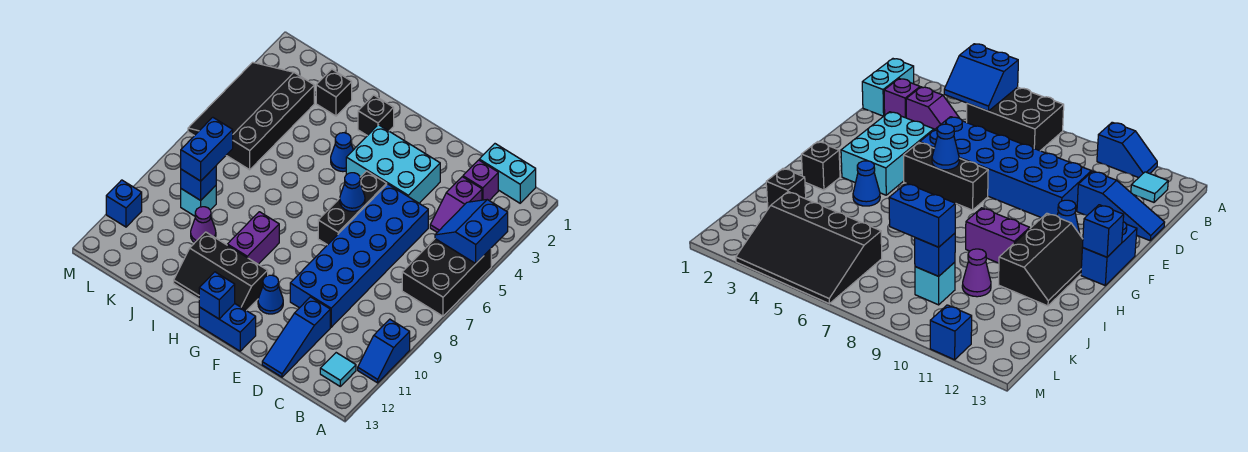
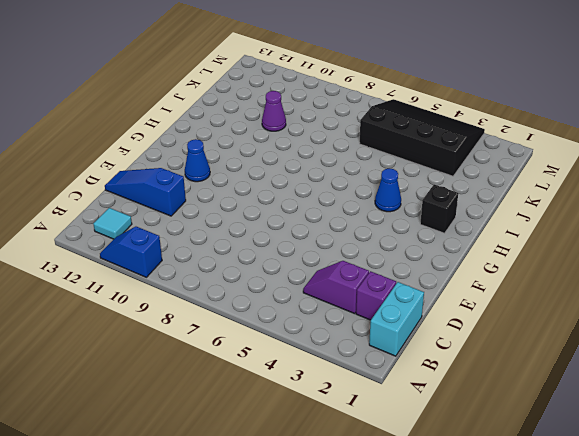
none -> black brick A5:B7 level 1
none -> blue brick D5:E10 level 1
none -> cyan brick E3:G4 level 1

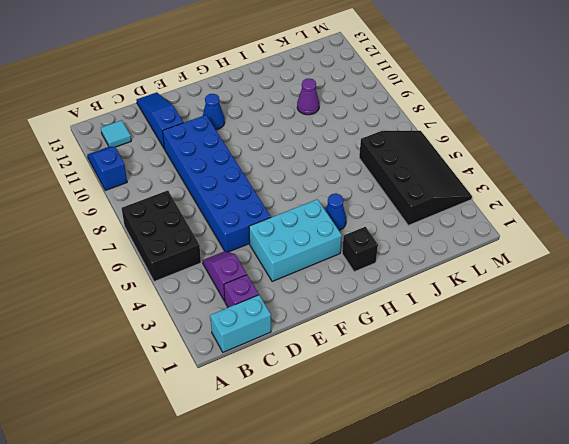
none -> black brick F5:F7 level 1
none -> blue brick F13:G13 level 1
none -> black slope G11:I12 level 1 top 11

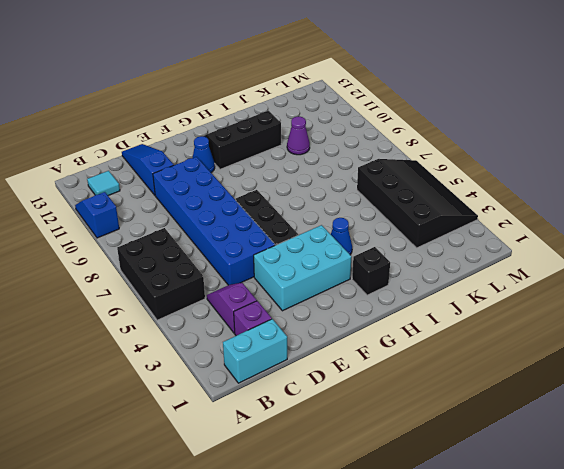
none -> blue brick F13:G13 level 1
none -> purple brick H9:H10 level 1
none -> black brick J2 level 1

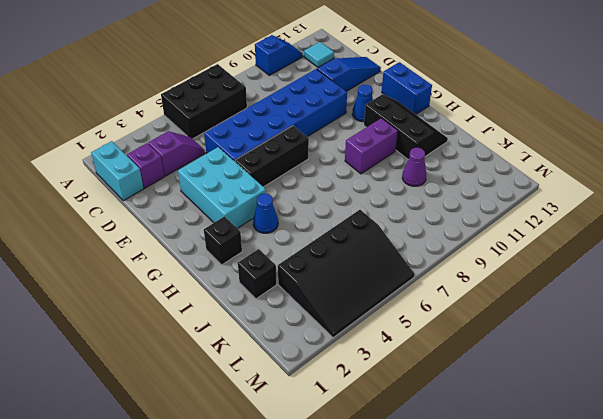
none -> cyan brick K9 level 1
none -> blue brick M11 level 1
none -> blue slope A4:B5 level 2 top A

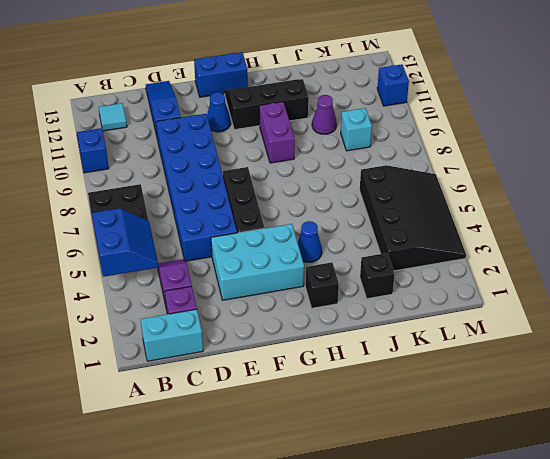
none -> blue cone F6 level 2
none -> blue brick G13 level 2
none -> blue brick K9 level 2

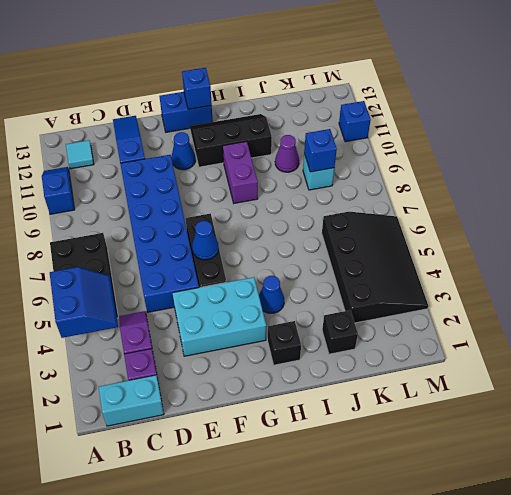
none -> blue brick K8:K9 level 3

